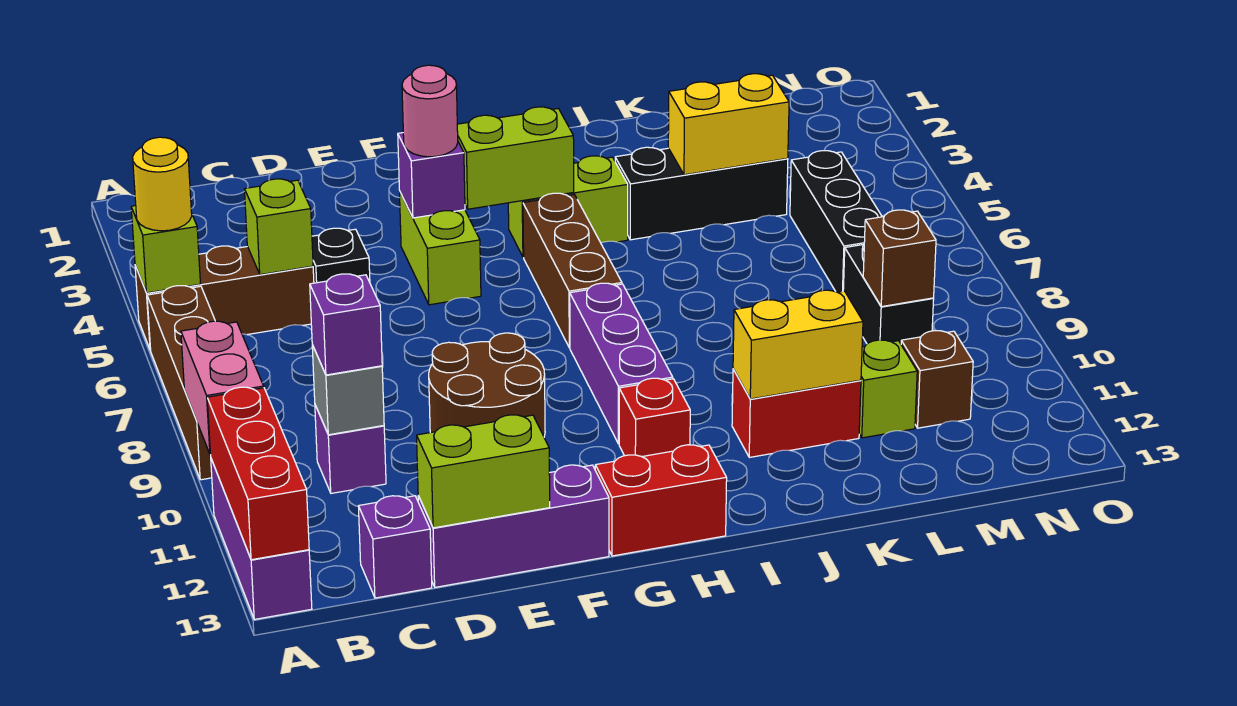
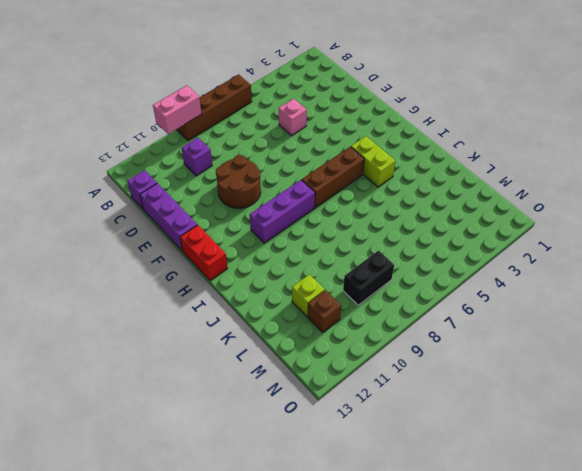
pink brick D5 level 1 -> black brick D5 level 1
none -> brown brick A5:C5 level 1
none -> purple brick A11:A13 level 1
none -> lime brick F4:F5 level 1
none -> red brick H11 level 1

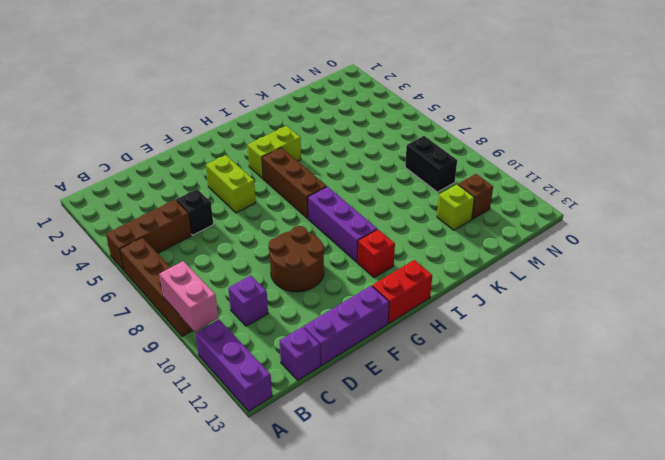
none -> black brick J4:L4 level 1
none -> red brick J11:K11 level 1
none -> black brick M5:M7 level 1
none -> lime brick A5 level 2

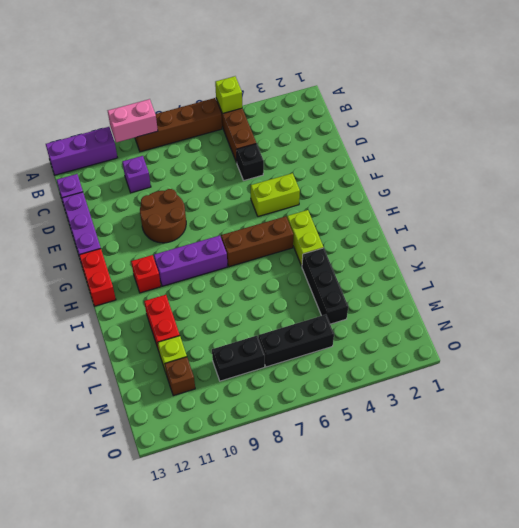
none -> red brick A11:A13 level 2
none -> lime brick C5 level 2
none -> grey brick C10 level 2
none -> lime brick D13:E13 level 2

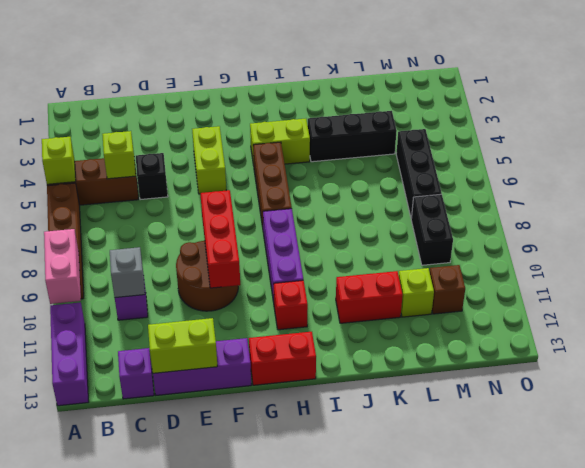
red brick F8:F10 level 2 -> red brick A11:A13 level 2
none -> purple brick F4 level 2
none -> lime brick G4:H4 level 2
none -> yellow brick J11:K11 level 2
none -> yellow brick K4:L4 level 2

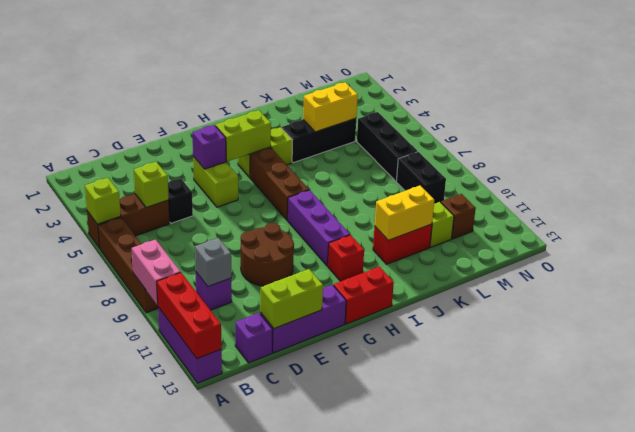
none -> brown brick M9 level 2
none -> yellow round brick A5 level 3
none -> purple brick C10 level 3
none -> pink round brick F4 level 3

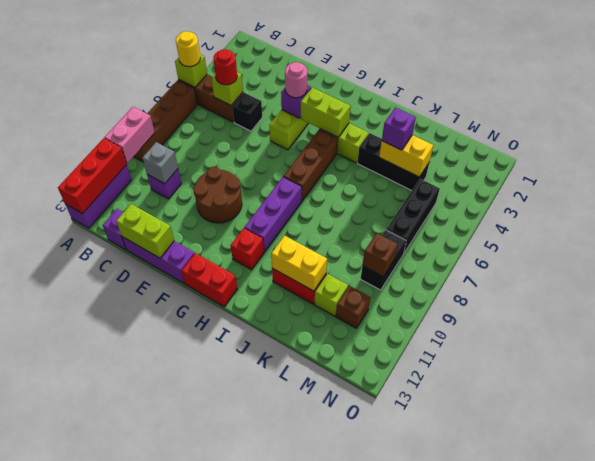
red round brick C5 level 3 -> none
purple brick K4 level 3 -> purple brick C10 level 3

